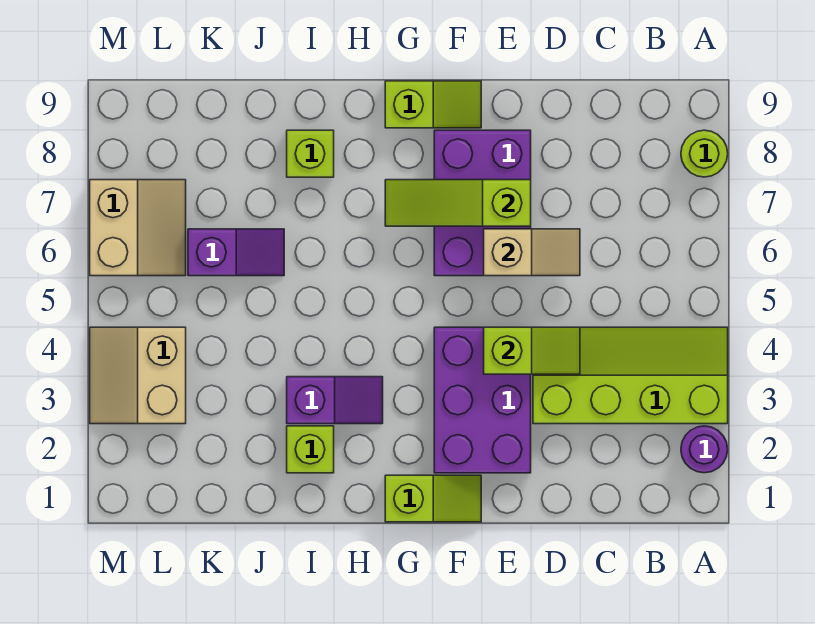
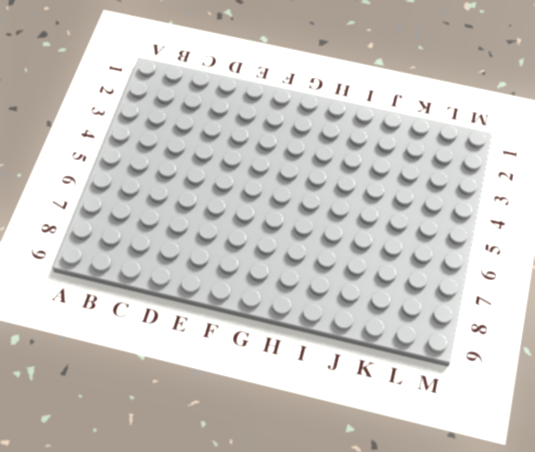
none -> purple round brick A2 level 1
none -> lime slope A3:D4 level 1 top 3
none -> lime round brick A8 level 1

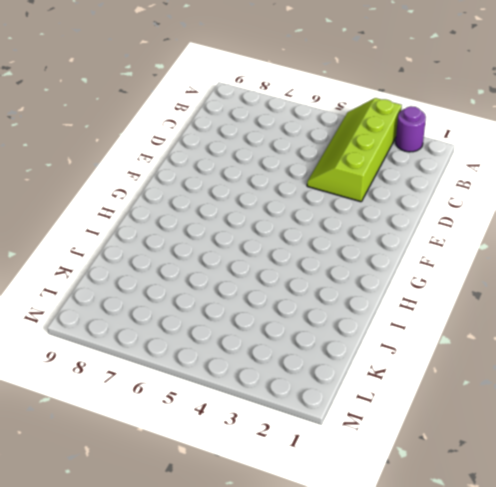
none -> lime round brick A8 level 1
none -> purple brick E2:F4 level 1
none -> purple brick E6:F8 level 1

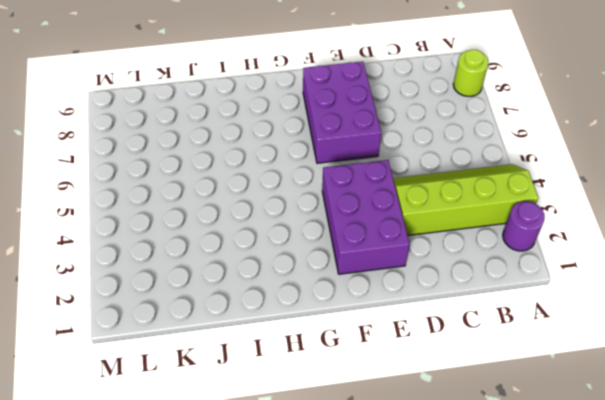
none -> lime slope F1:G1 level 1 top G
none -> lime slope F9:G9 level 1 top G
none -> purple slope H3:I3 level 1 top I

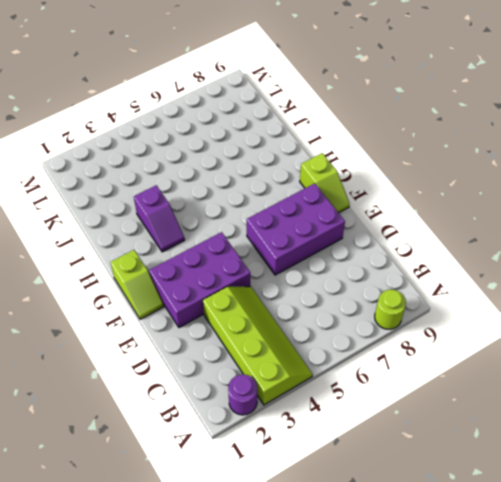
none -> lime brick I2 level 1
none -> lime brick I8 level 1
none -> purple slope J6:K6 level 1 top K

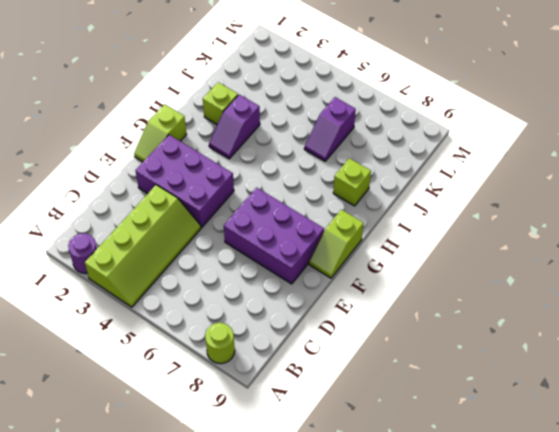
none -> tan slope L3:M4 level 1 top L
none -> tan slope L6:M7 level 1 top M
none -> lime slope D4:E4 level 2 top E

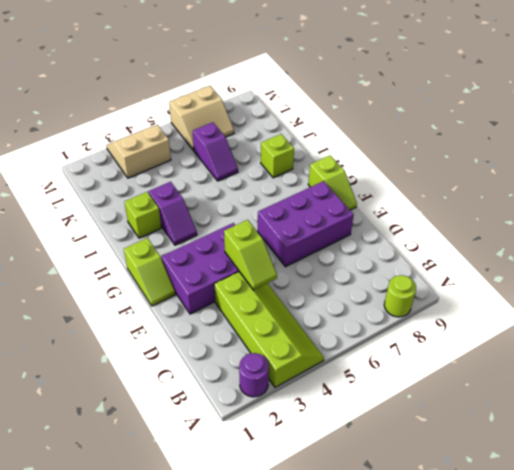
none -> tan slope D6:E6 level 2 top E
none -> lime slope E7:G7 level 2 top E

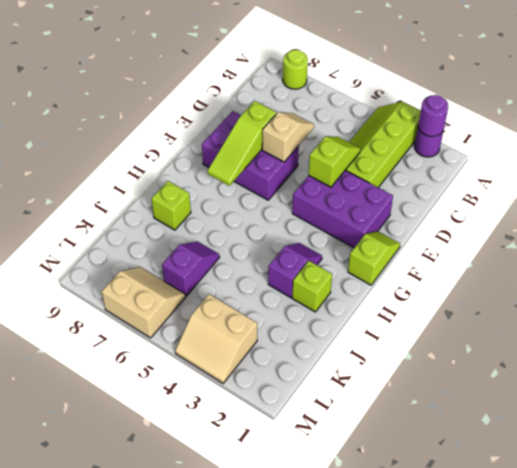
purple round brick A2 level 2 -> none
none -> lime slope F9:G9 level 1 top G

